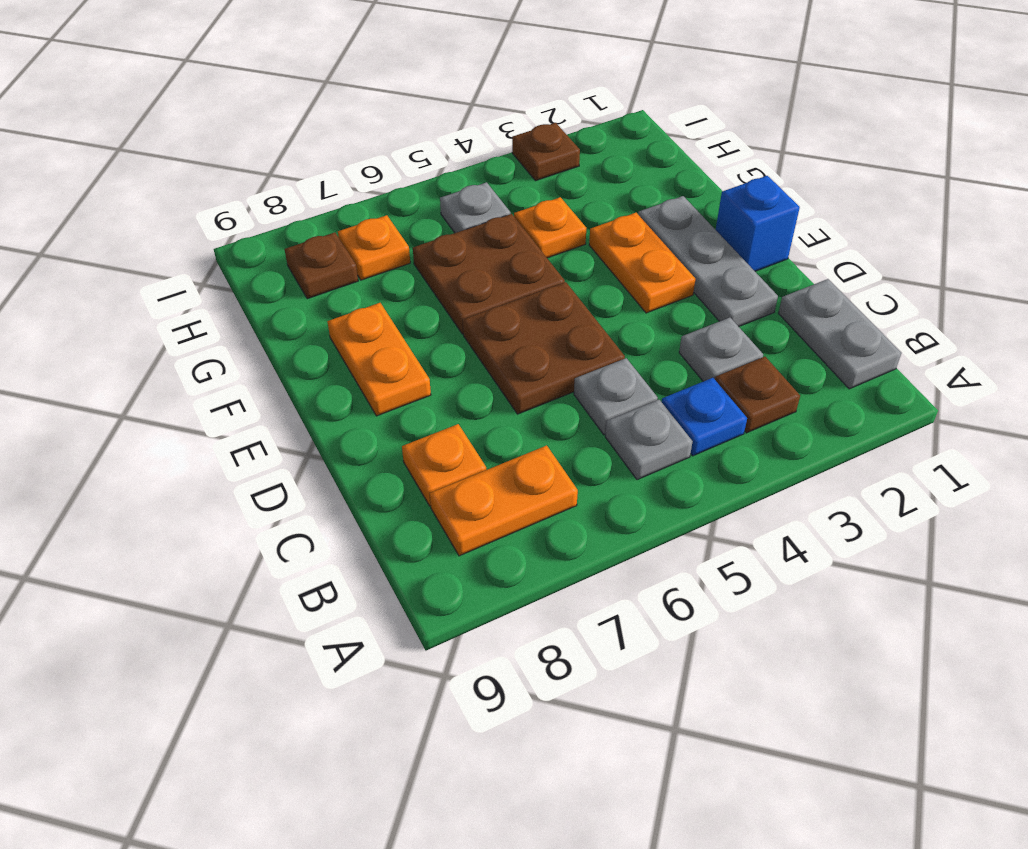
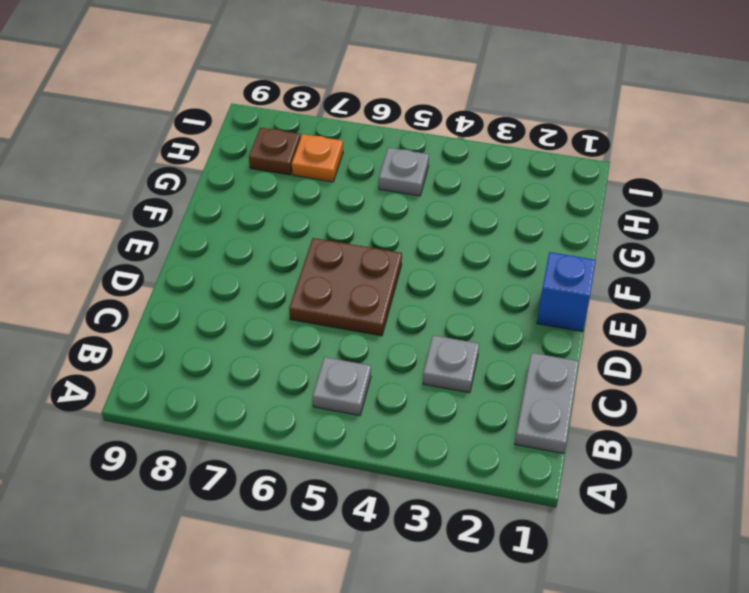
none -> brown plate B3 level 1
none -> blue plate B4 level 1
none -> orange plate B7:B8 level 1

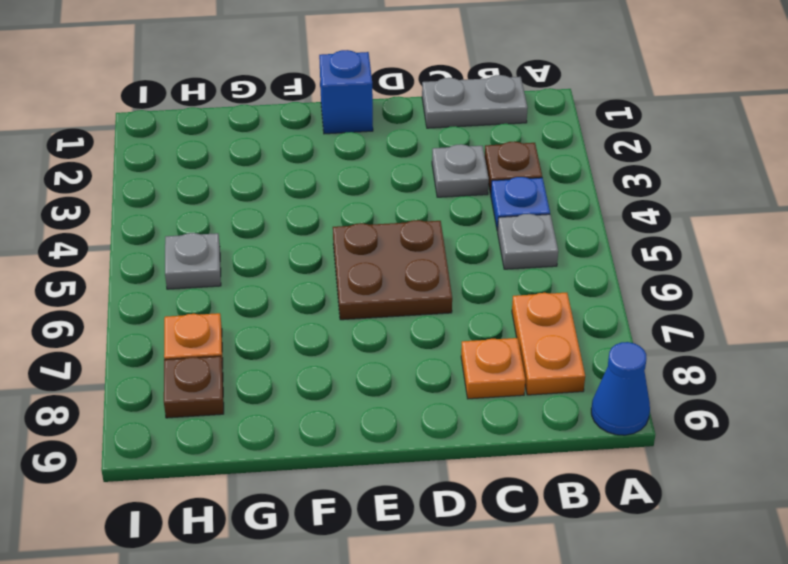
blue cone A9 level 1 -> none
none -> grey plate C5 level 1
none -> grey plate D2:F2 level 1
none -> orange plate E3:F3 level 1

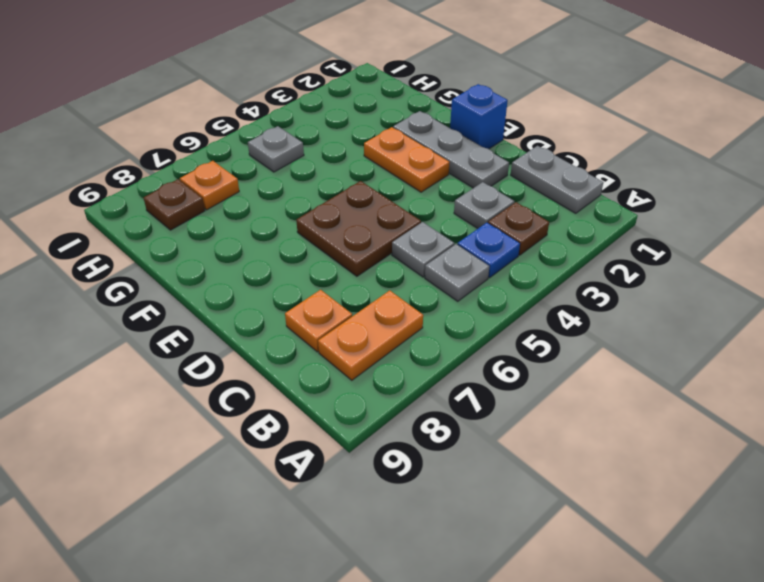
none -> orange plate E8:F8 level 1
none -> brown plate F5:G6 level 1
none -> orange plate G4 level 1

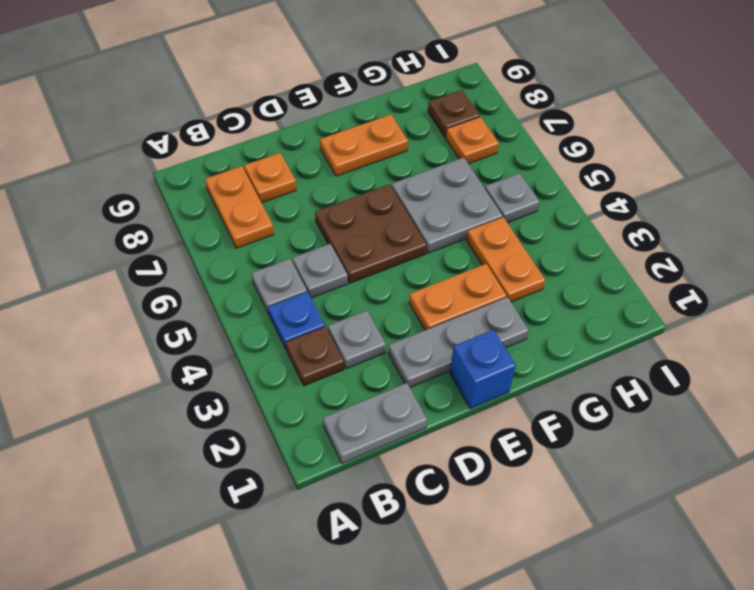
grey plate F5:G6 level 1 -> brown plate F5:G6 level 1
orange plate G3:G4 level 1 -> orange plate G4 level 1
none -> brown plate I3 level 1

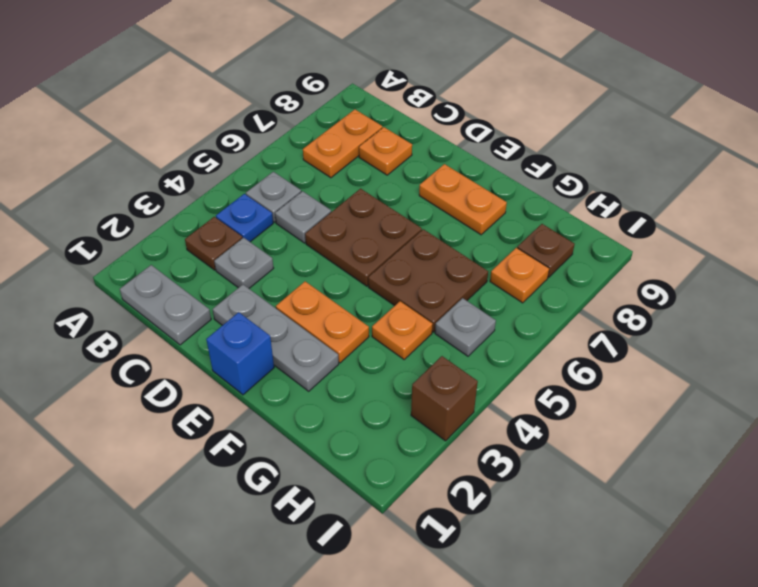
brown brick I3 level 1 -> brown plate I3 level 1

